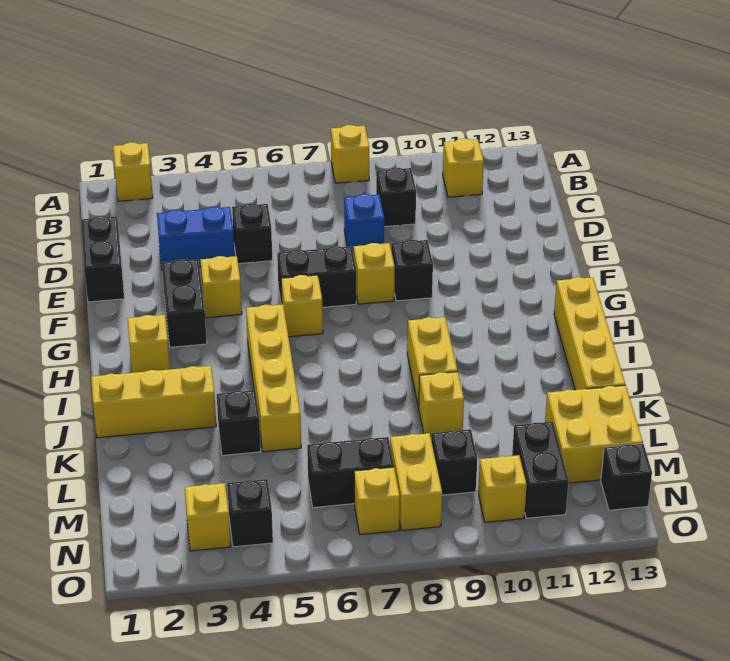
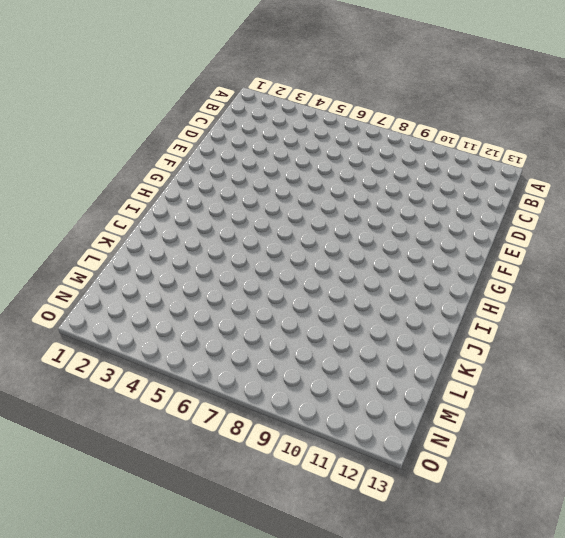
none -> yellow brick A2 level 1
none -> yellow brick A8 level 1
none -> yellow brick B11 level 1
none -> black brick C9 level 1

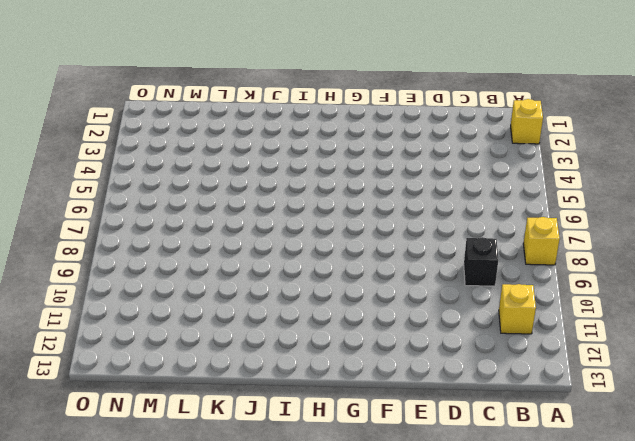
none -> black brick D1:E1 level 1
none -> blue brick D3:D4 level 1
none -> black brick D5 level 1
none -> blue brick D8 level 1

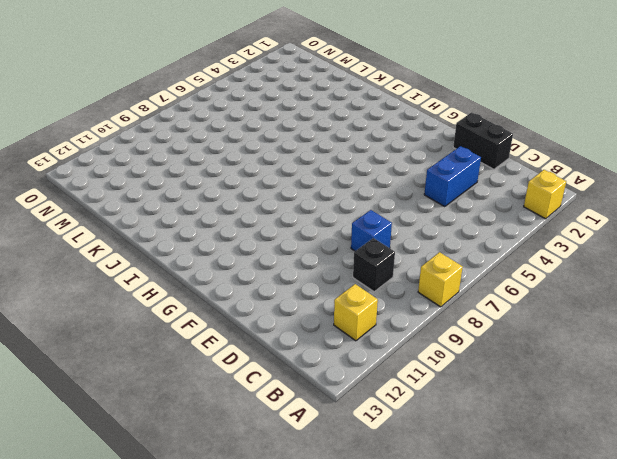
none -> black brick D5 level 1
none -> black brick F3:G3 level 1
none -> yellow brick F4 level 1
none -> black brick F6:F7 level 1

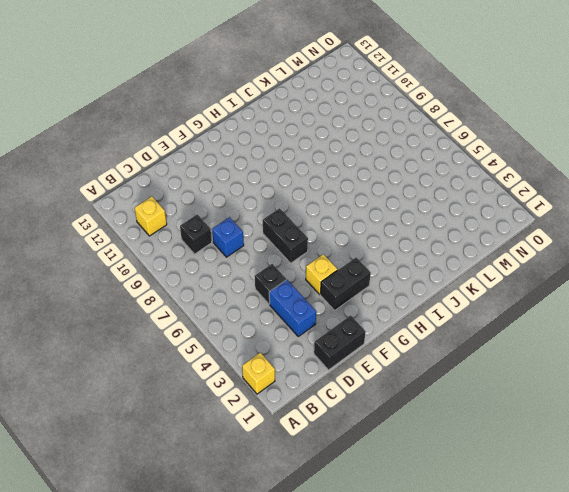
none -> yellow brick A8 level 1
none -> yellow brick F8 level 1
none -> black brick F9 level 1
none -> yellow brick G6 level 1

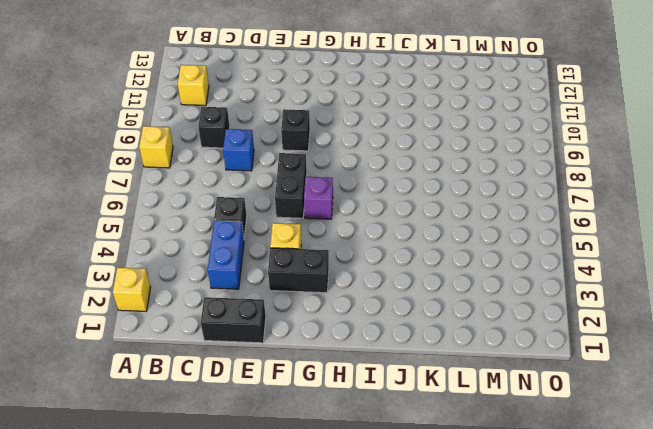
purple brick G6 level 1 -> yellow brick G6 level 1
none -> yellow brick F8 level 1
none -> yellow brick H2 level 1
none -> yellow brick H5:K5 level 1
none -> yellow brick H13:K13 level 1

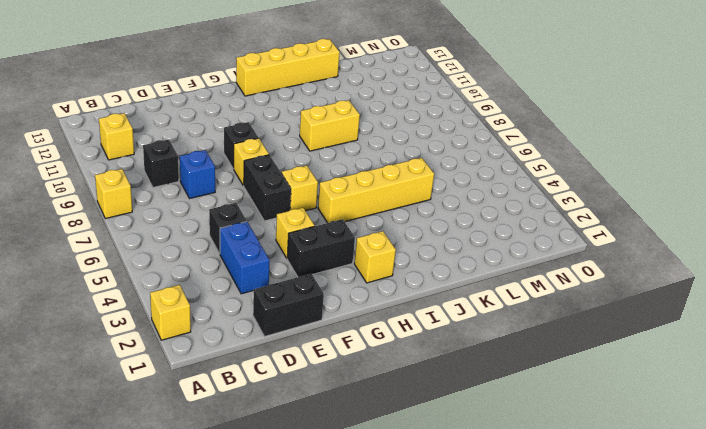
none -> yellow brick J1:J3 level 1
none -> black brick K4 level 1
none -> yellow brick K9 level 1
none -> yellow brick L12:M13 level 1

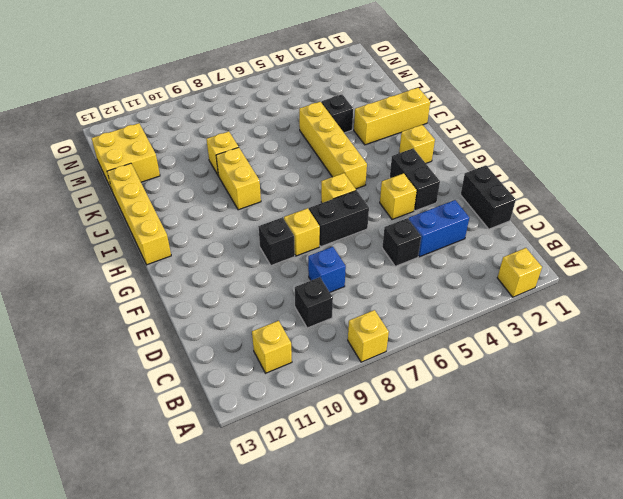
none -> black brick M6:M7 level 1
none -> yellow brick M8:N8 level 1
none -> black brick M9 level 1
none -> black brick M11:N11 level 1

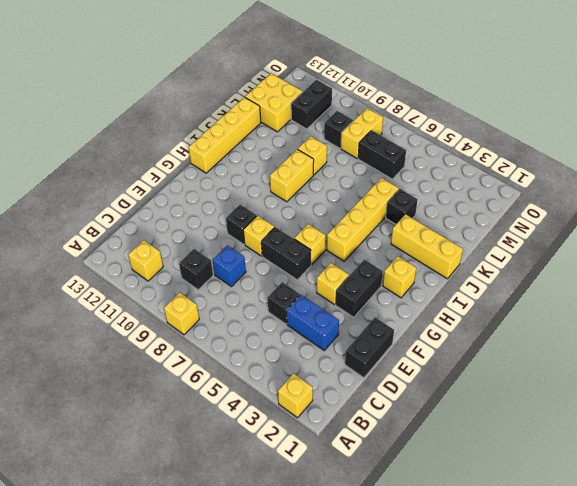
none -> yellow brick N3 level 1
none -> black brick N4 level 1
none -> yellow brick N7 level 1
none -> yellow brick N10 level 1

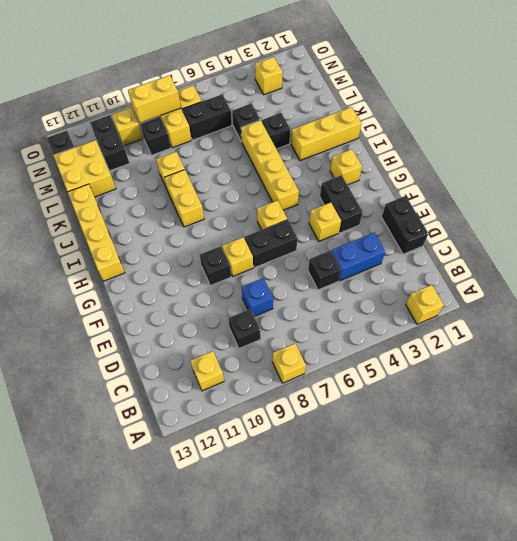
black brick L5 level 1 -> black brick N4 level 1
yellow brick N8:N9 level 2 -> none

